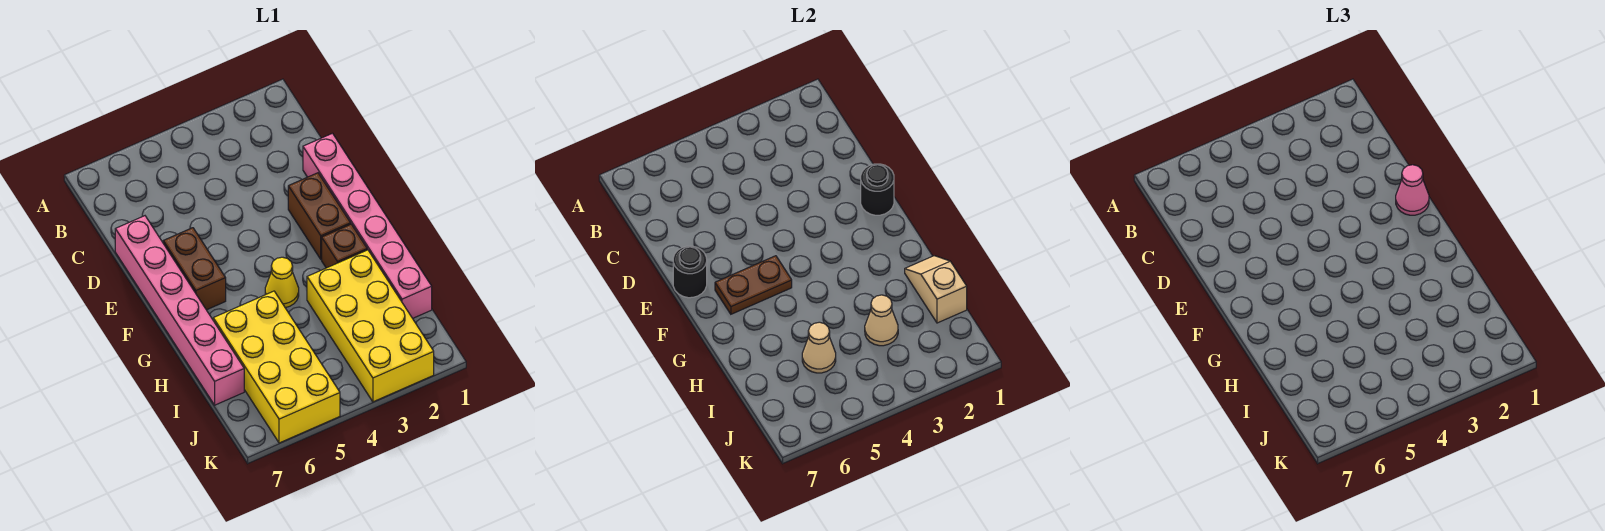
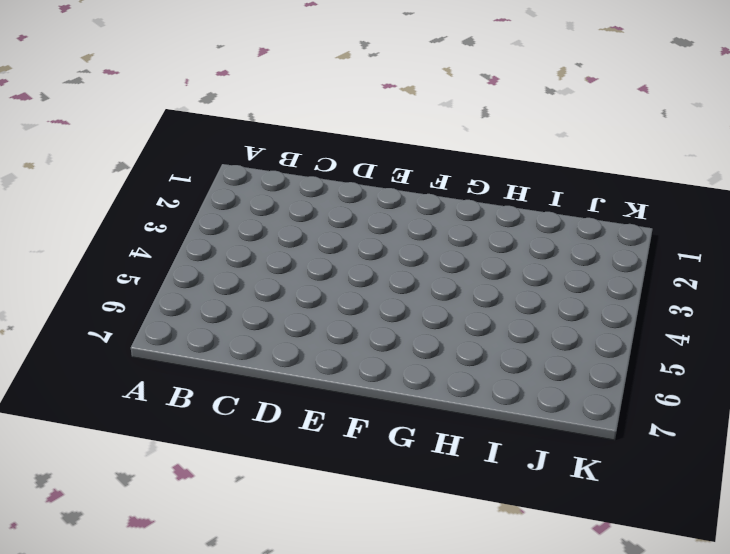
none -> pink brick D1:I1 level 1
none -> pink brick D7:I7 level 1
none -> brown brick E2:F2 level 1

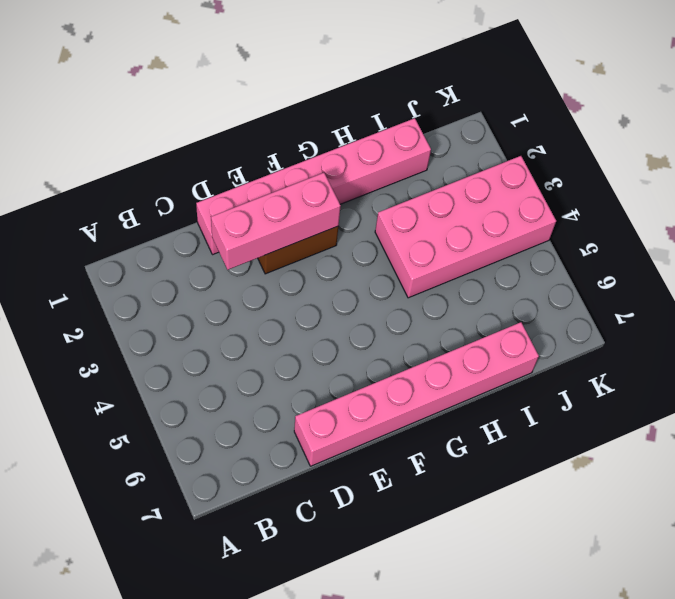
pink brick D2:F2 level 2 -> none
pink brick H3:K4 level 1 -> yellow brick H2:K3 level 1
none -> brown brick E6:F6 level 1
none -> brown brick G2 level 1
none -> yellow cone G4 level 1

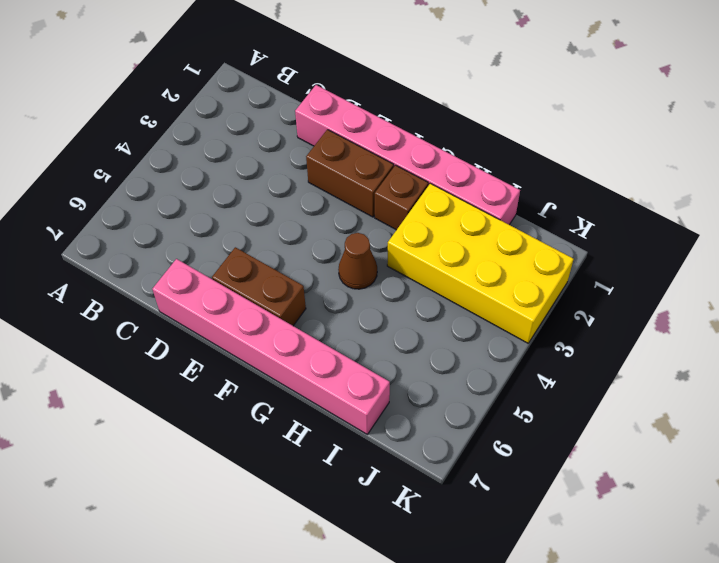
brown cone G4 level 1 -> yellow cone G4 level 1
none -> yellow brick H5:K6 level 1
none -> black round brick E1 level 2
none -> black round brick E7 level 2

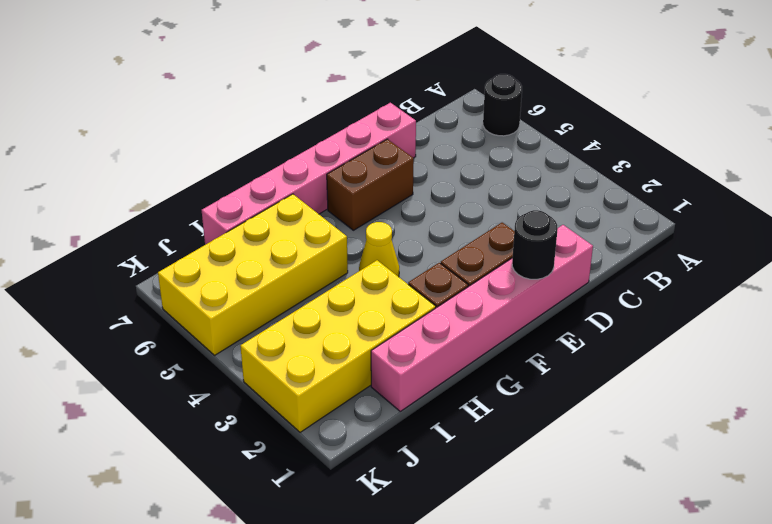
black round brick A6 level 1 -> black round brick E7 level 2
none -> brown plate F5:F6 level 2
none -> tan slope H1:I1 level 2 top I
none -> tan cone I3 level 2

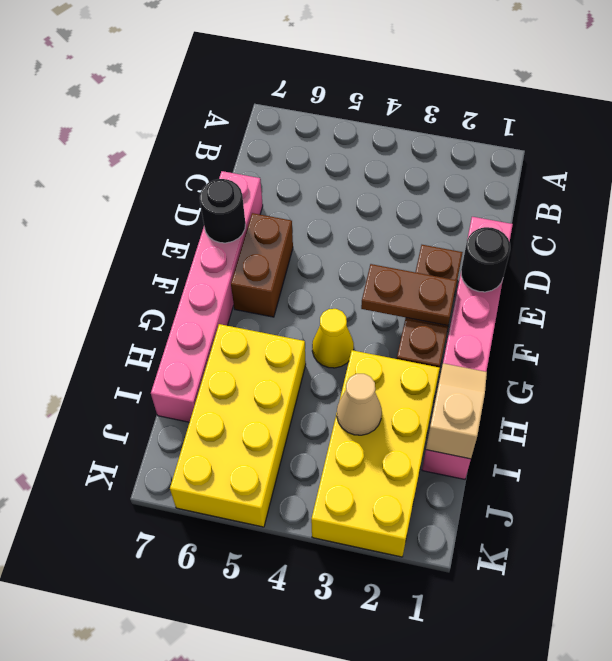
brown plate F2:F3 level 2 -> brown plate F5:F6 level 2
none -> tan cone I5 level 2
none -> pink cone E1 level 3

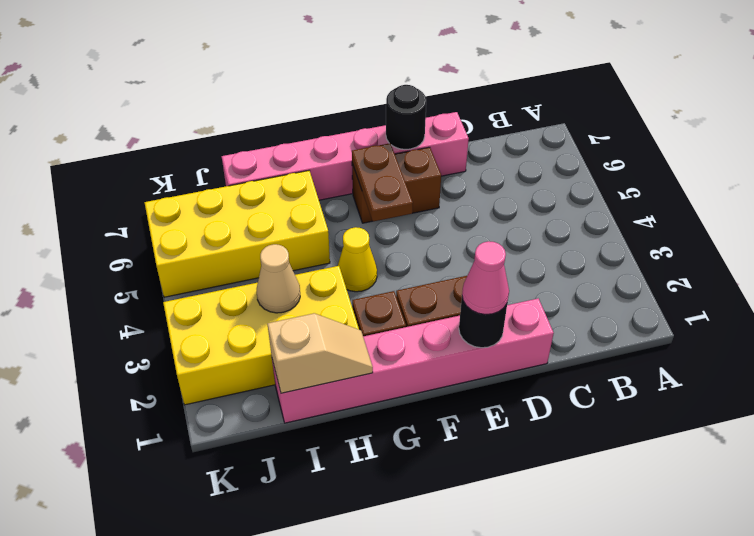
none -> tan cone I5 level 2

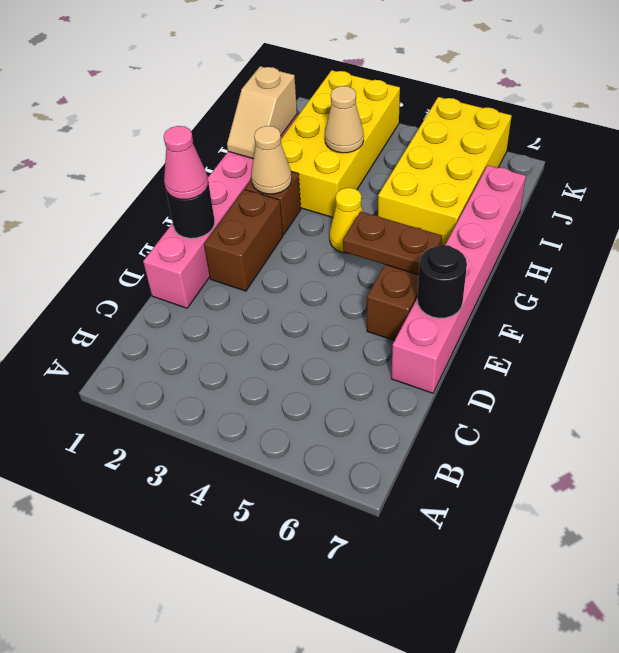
tan cone G2 level 2 -> tan cone I5 level 2

